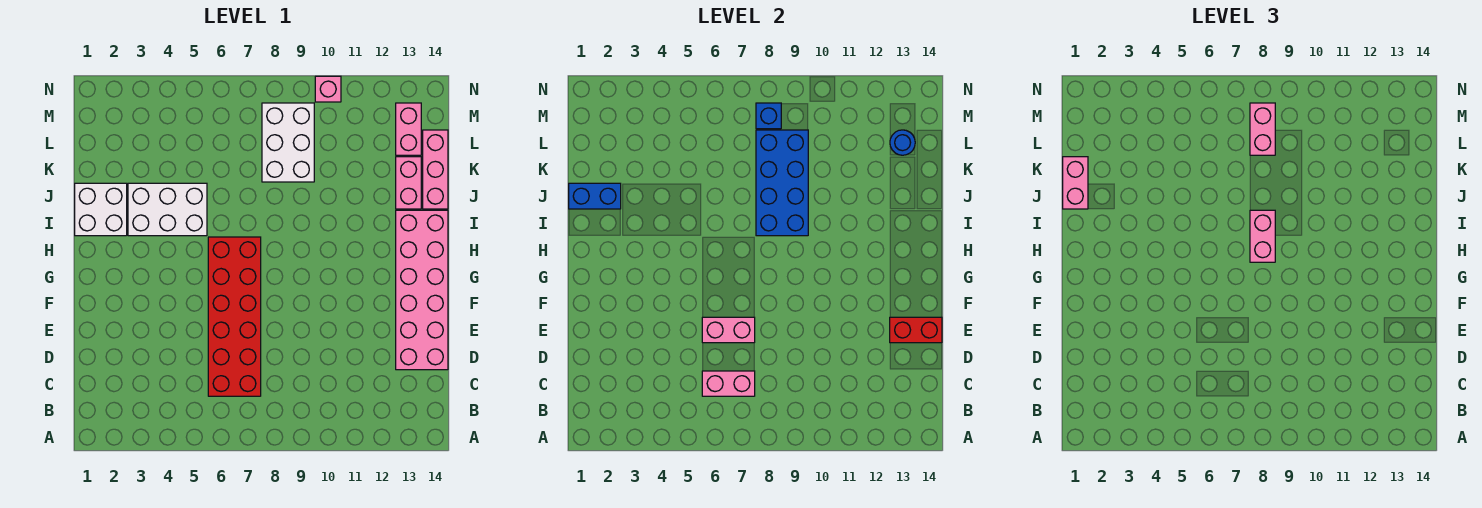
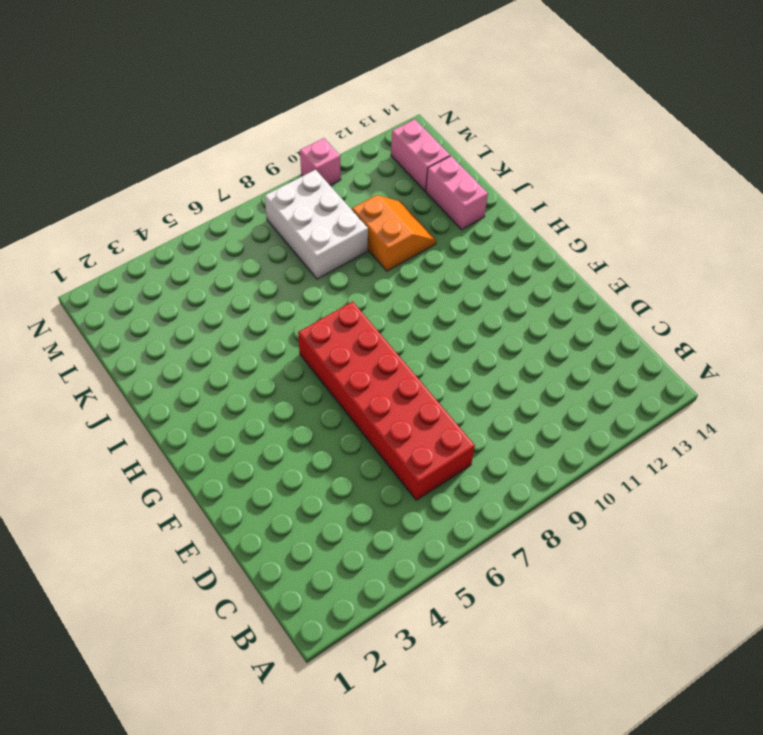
orange slope J10:K11 level 1 top 10 -> none
none -> pink brick D13:I14 level 1
none -> white brick I1:J2 level 1
none -> white brick I3:J5 level 1

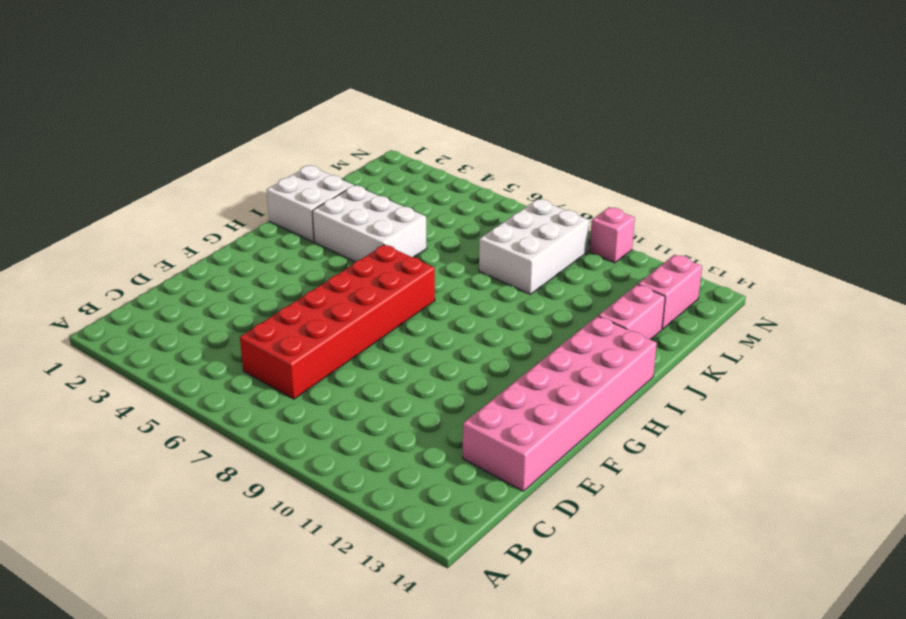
none -> pink brick J14:L14 level 1
none -> pink brick C6:C7 level 2
none -> pink brick E6:E7 level 2

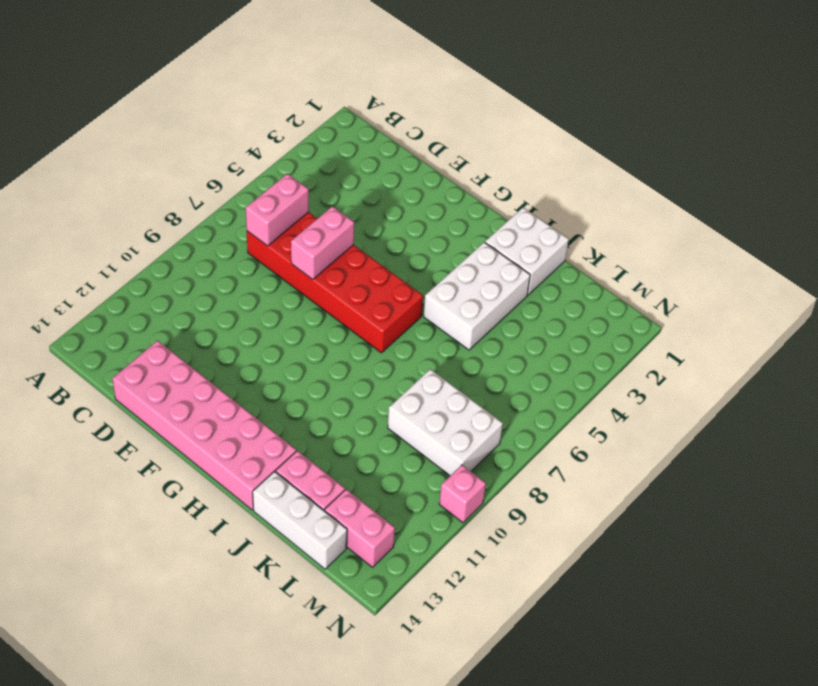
white brick J14:L14 level 1 -> pink brick J14:L14 level 1
none -> red brick E13:E14 level 2
none -> blue brick I8:L9 level 2
none -> blue brick J1:J2 level 2

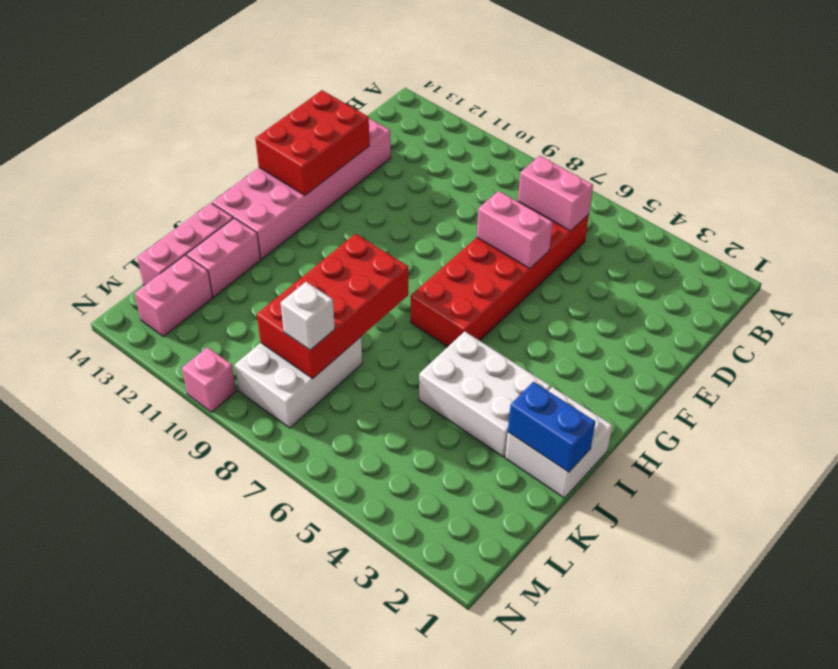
red brick E13:G14 level 2 -> red brick E13:E14 level 2
red brick I8:L9 level 2 -> blue brick I8:L9 level 2
white brick L8 level 3 -> pink brick L8:M8 level 3
none -> blue round brick L13 level 2
none -> blue brick M8 level 2
none -> pink brick H8:I8 level 3

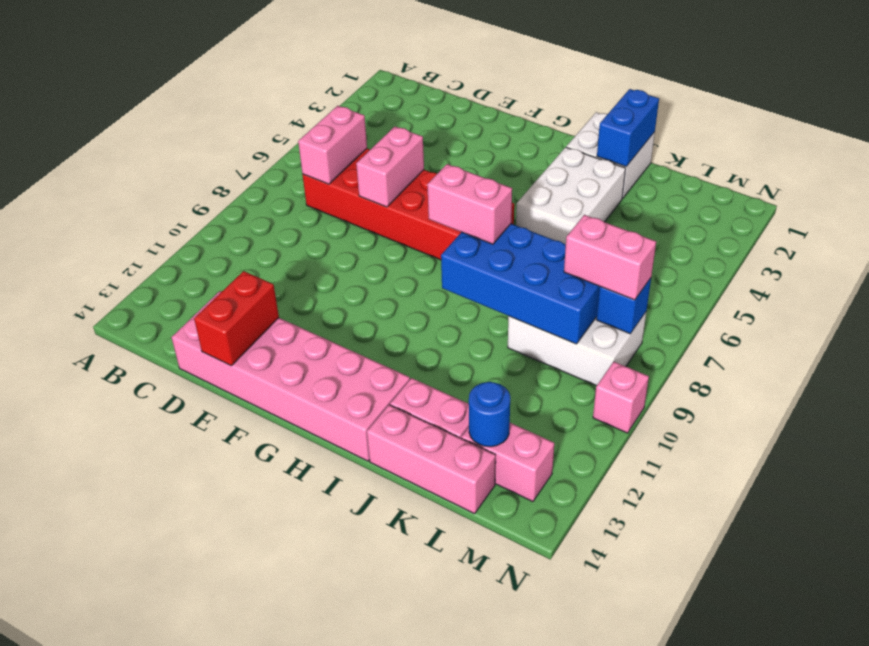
none -> pink brick J1:K1 level 3

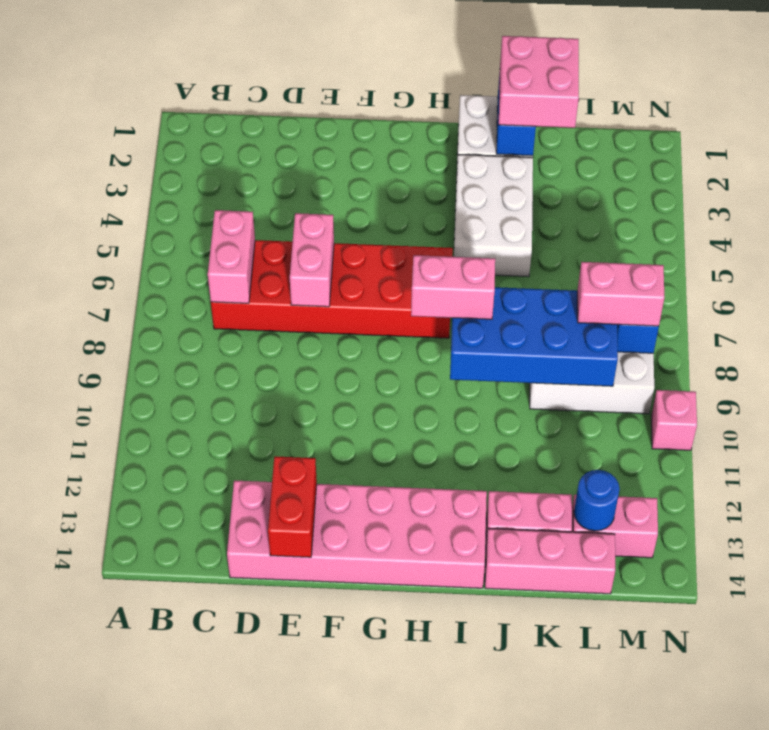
pink brick J1:K2 level 3 -> pink brick J1:K1 level 3

